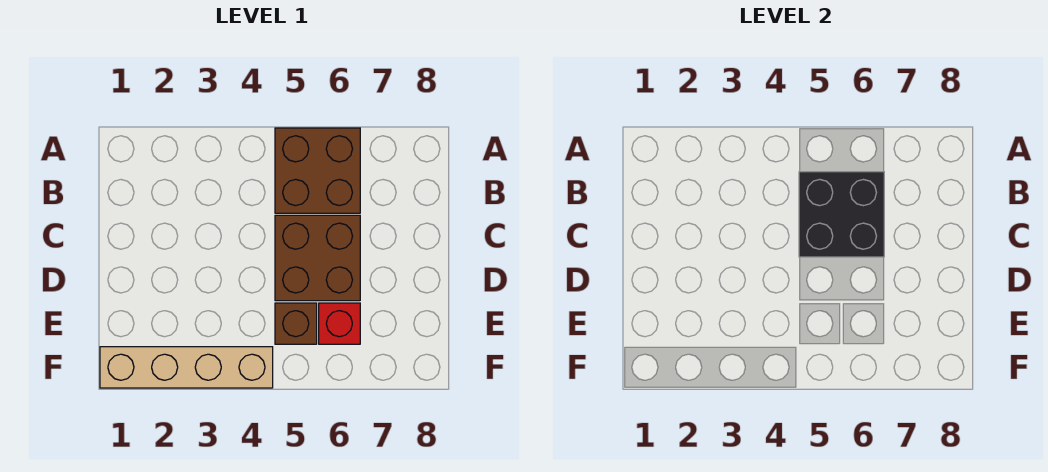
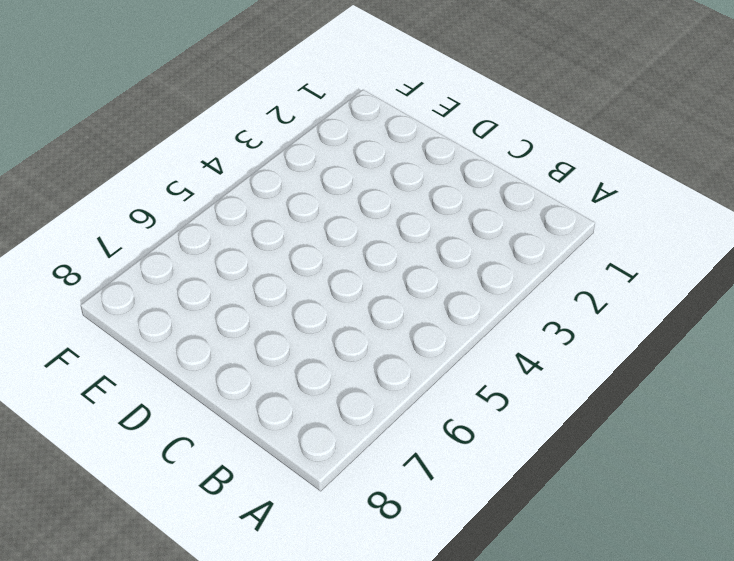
none -> brown brick A5:B6 level 1
none -> brown brick C5:D6 level 1

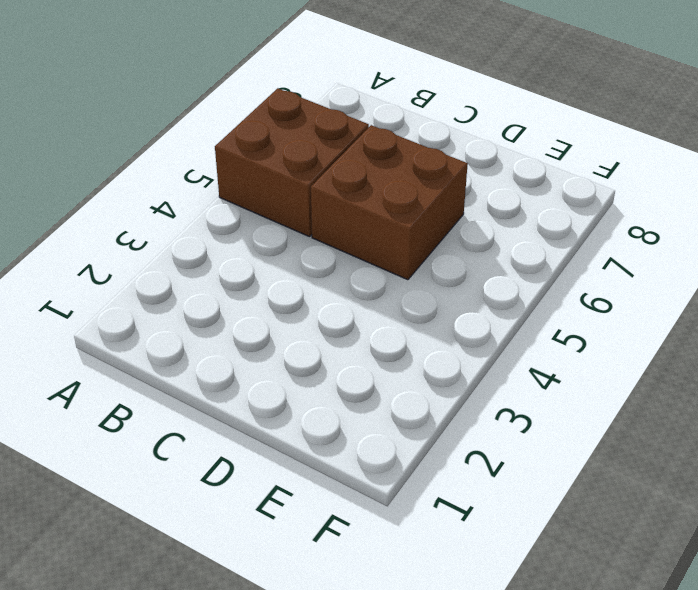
none -> brown brick E5 level 1
none -> red brick E6 level 1

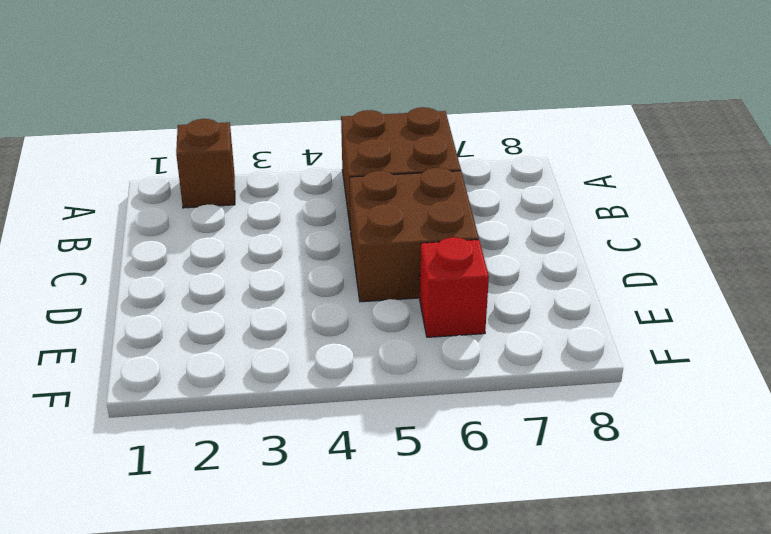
brown brick A2 level 1 -> brown brick E5 level 1
none -> tan brick F1:F4 level 1
none -> black brick B5:C6 level 2

